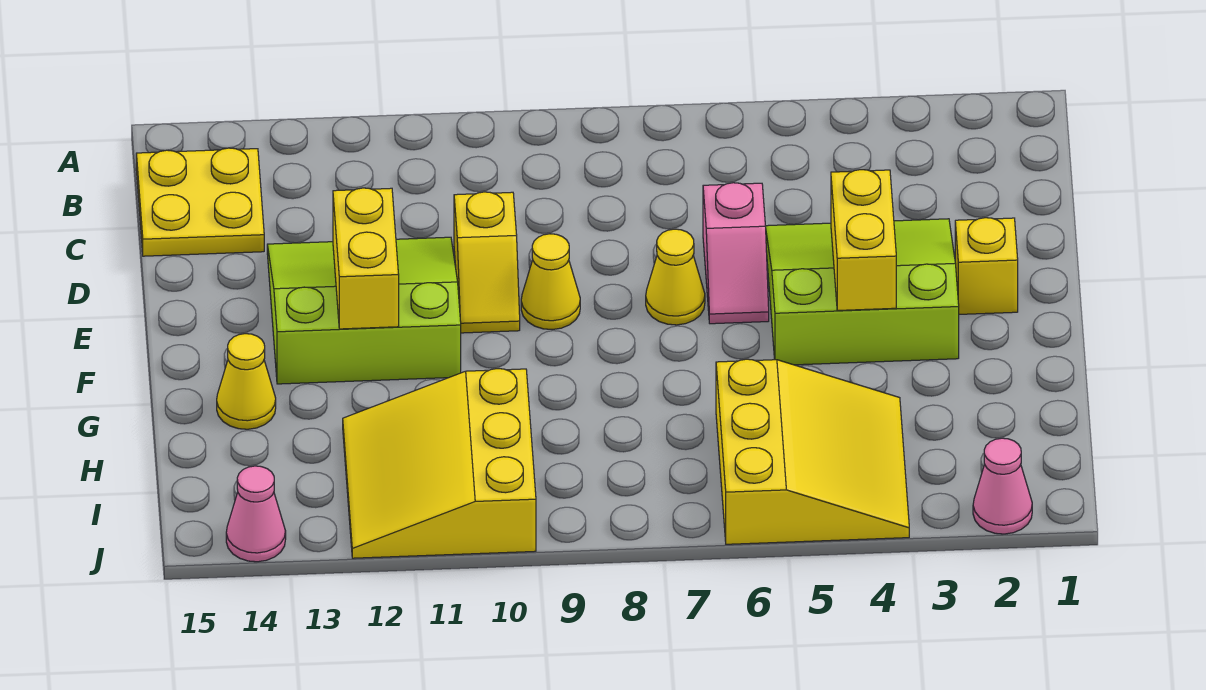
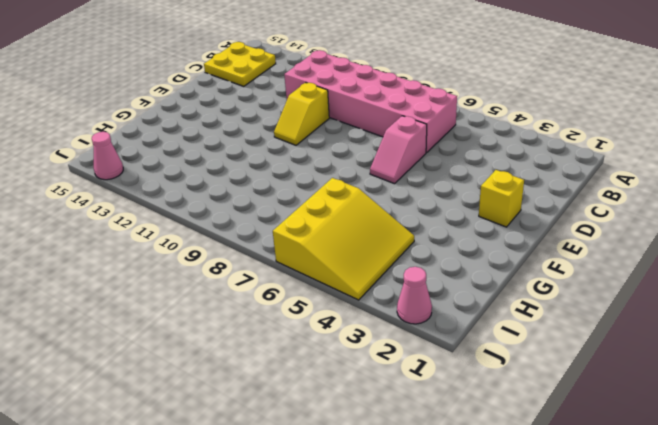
pink brick B6:C11 level 1 -> none
none -> lime slope D3:F5 level 1 top F
none -> lime slope D11:F13 level 1 top F
none -> yellow cone E7 level 1

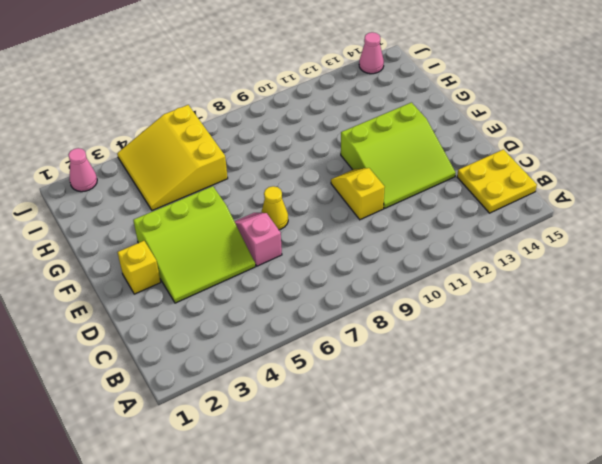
none -> yellow cone E9 level 1
none -> yellow cone G14 level 1
none -> yellow slope H10:J12 level 1 top 10

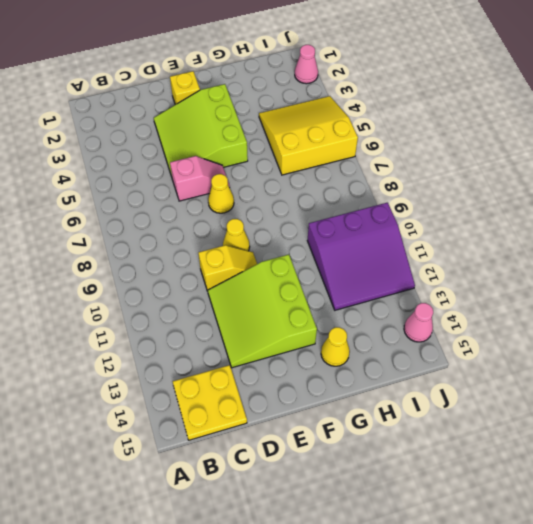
purple slope H10:J12 level 1 top 10 -> yellow slope H10:J12 level 1 top 10
none -> yellow brick E4:F4 level 2
none -> yellow brick E12:F12 level 2

